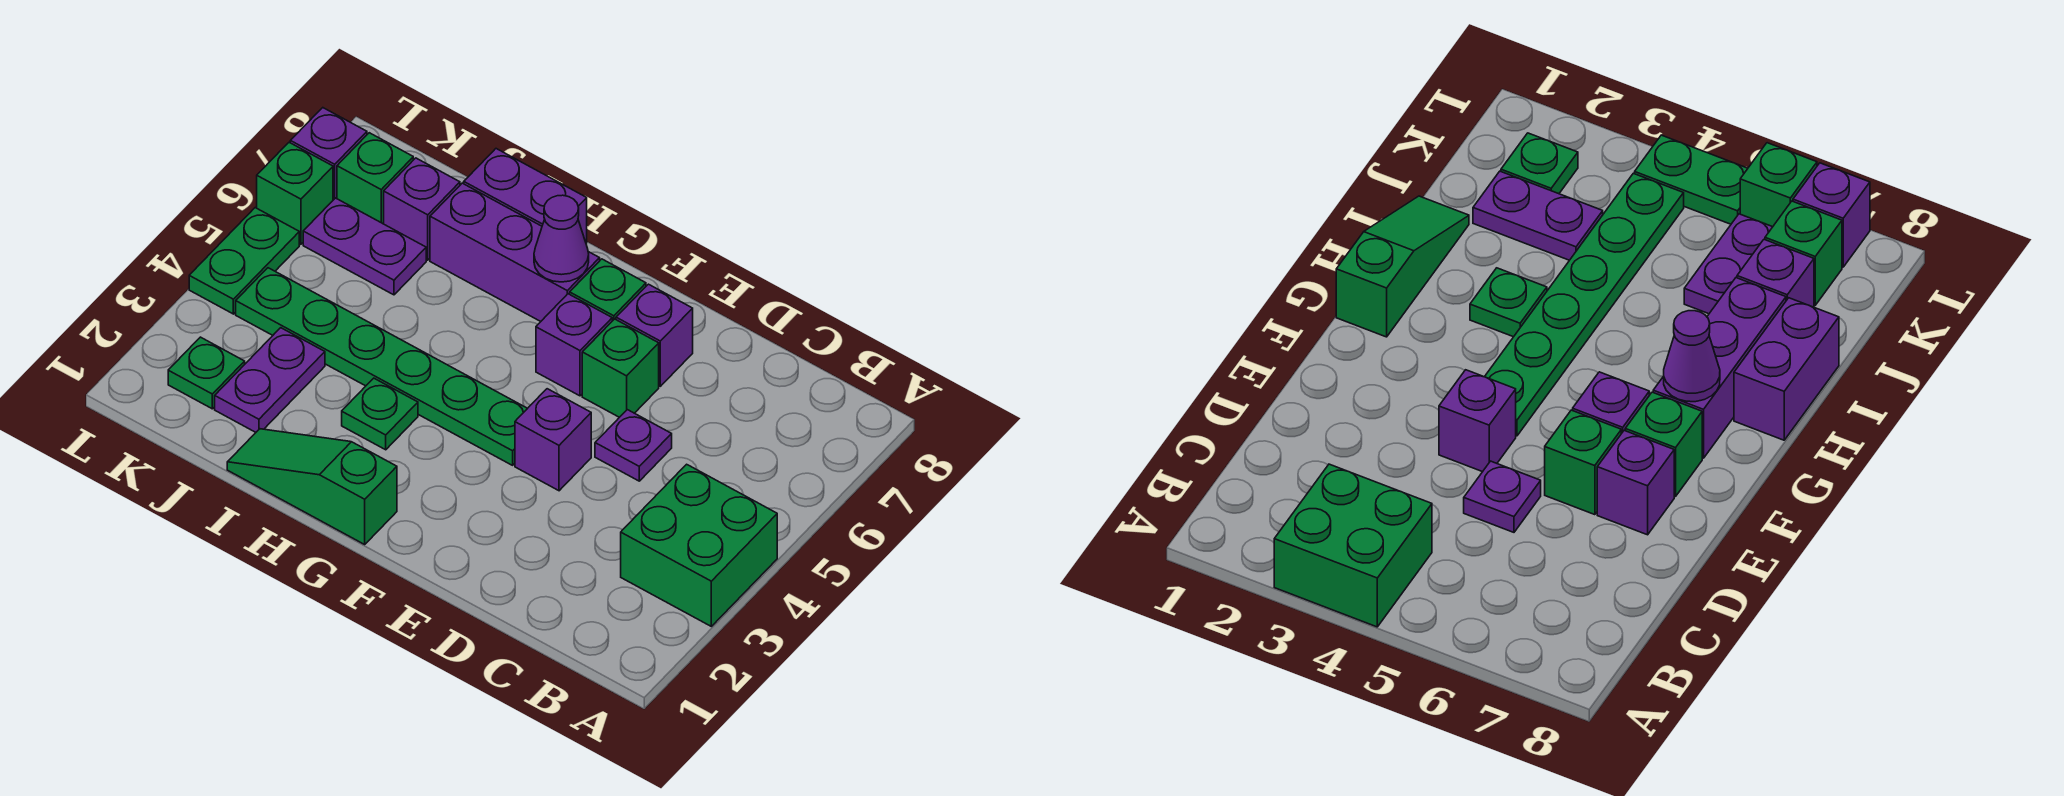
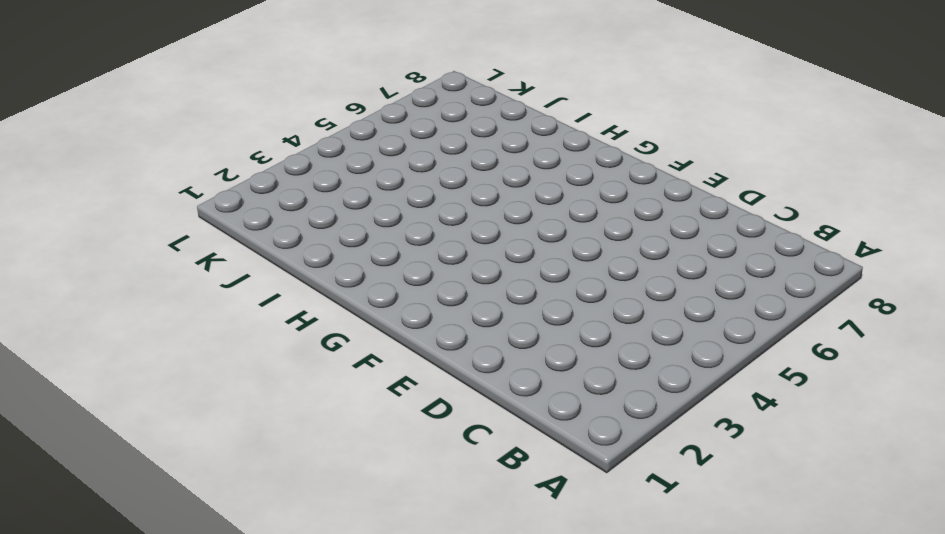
none -> green brick A3:B4 level 1
none -> purple plate D5 level 1
none -> purple brick E4 level 1

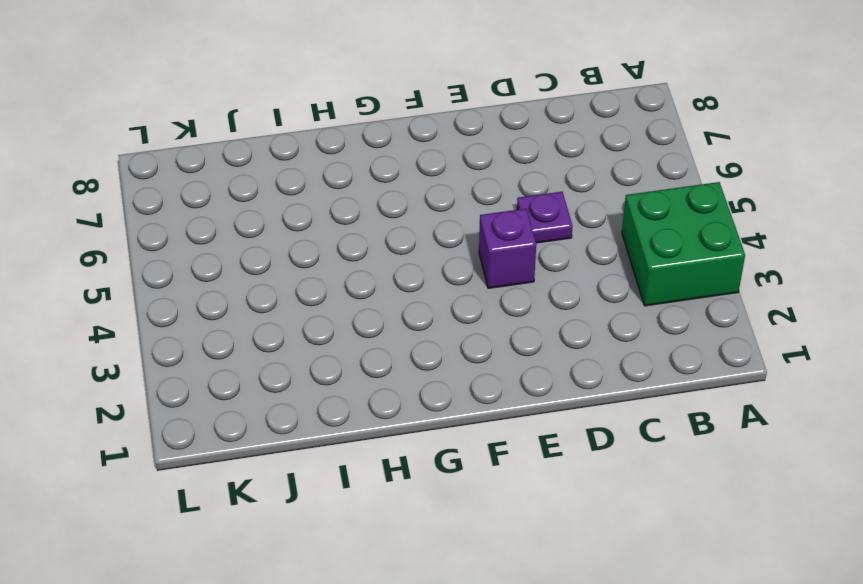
none -> green brick E6 level 1
none -> purple brick E7 level 1
none -> green plate F4:K4 level 1

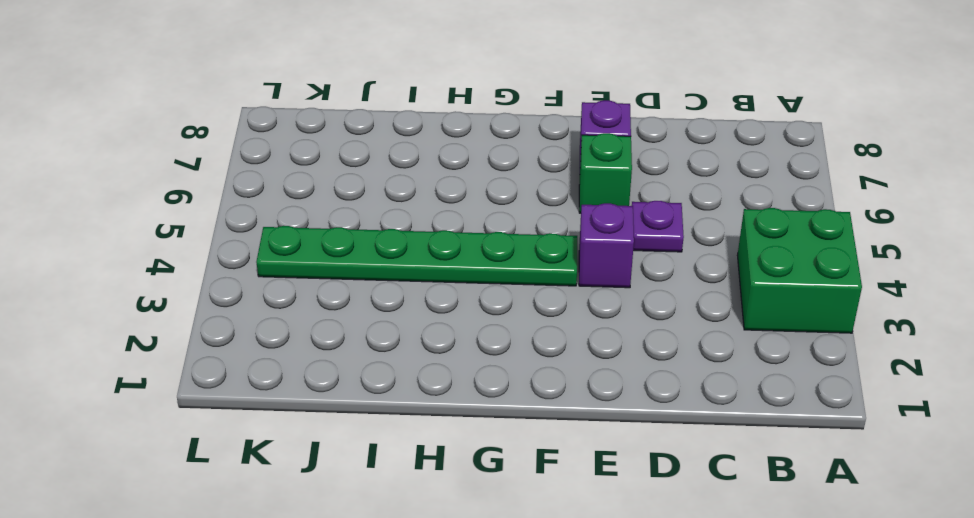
none -> purple brick F6 level 1
none -> green brick F7 level 1
none -> green slope G1:I1 level 1 top G

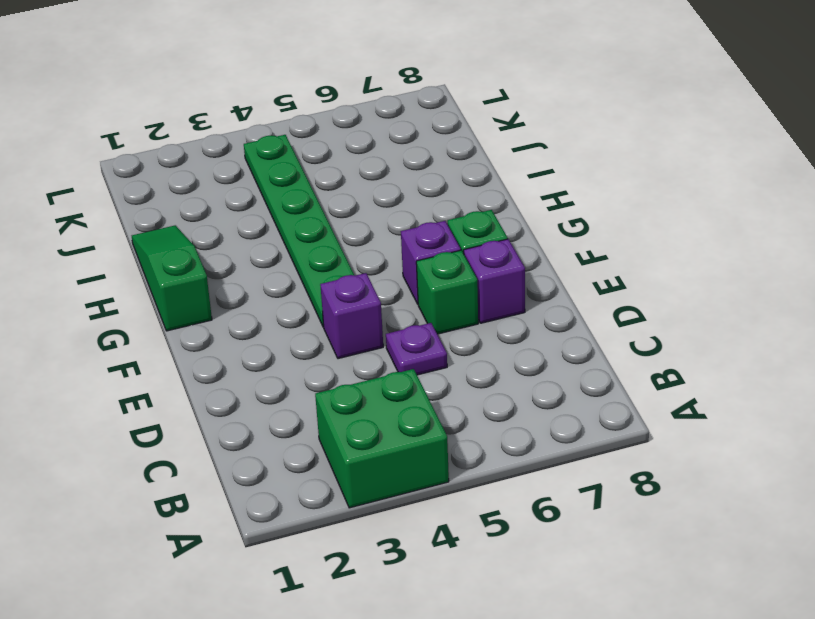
none -> purple brick G7:I7 level 1
none -> green plate H3 level 1
none -> purple brick H8:I8 level 1

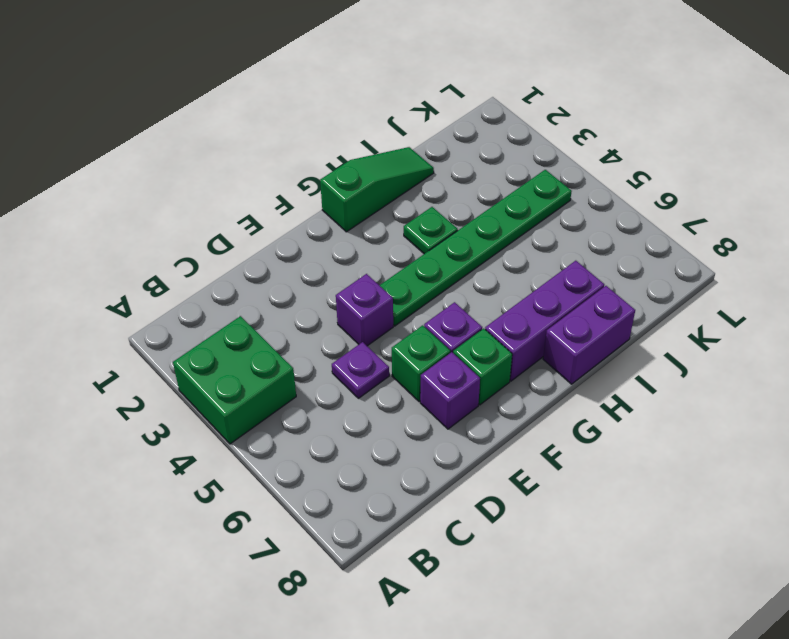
none -> purple plate J2:J3 level 1
none -> purple plate J6:K6 level 1
none -> purple brick J7 level 1

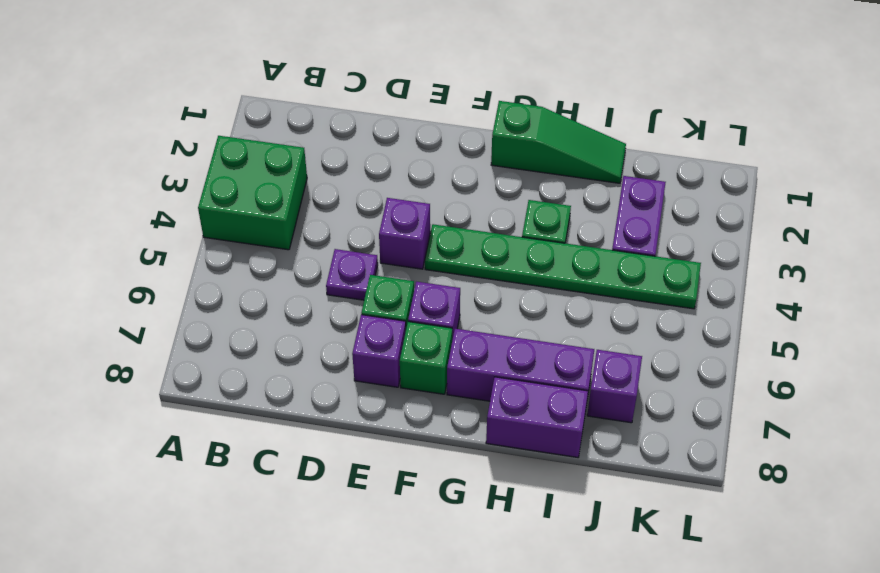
none -> purple plate J6:K6 level 1
none -> green plate K2 level 1
none -> green brick K7 level 1

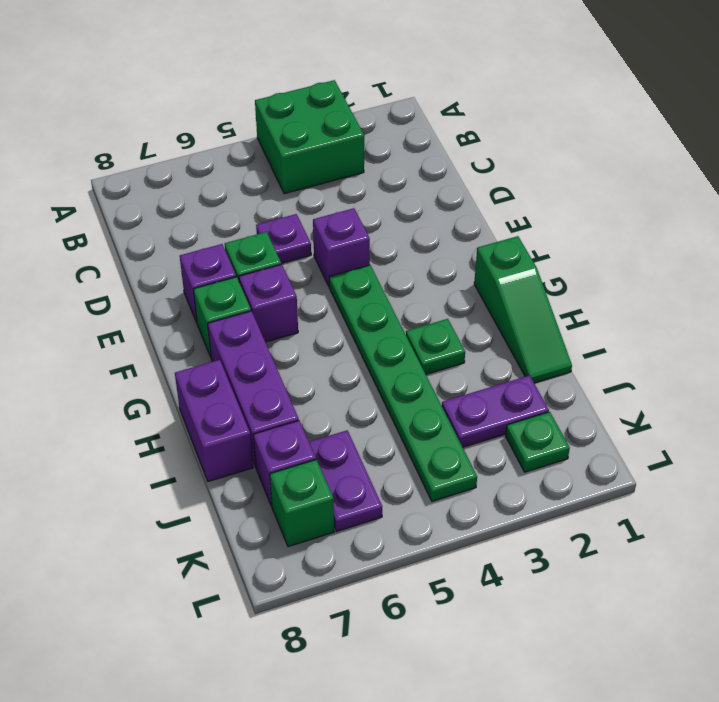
none -> green plate L4:L5 level 1
none -> green brick L6 level 1
none -> purple brick L7 level 1

